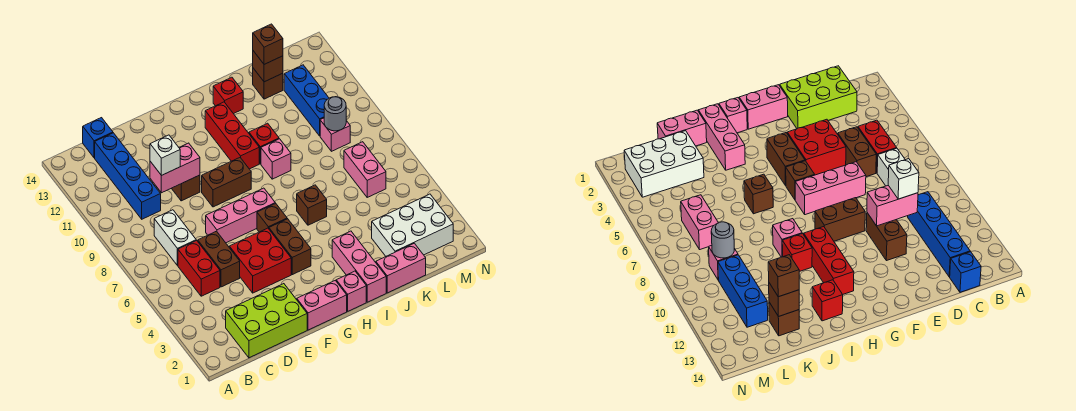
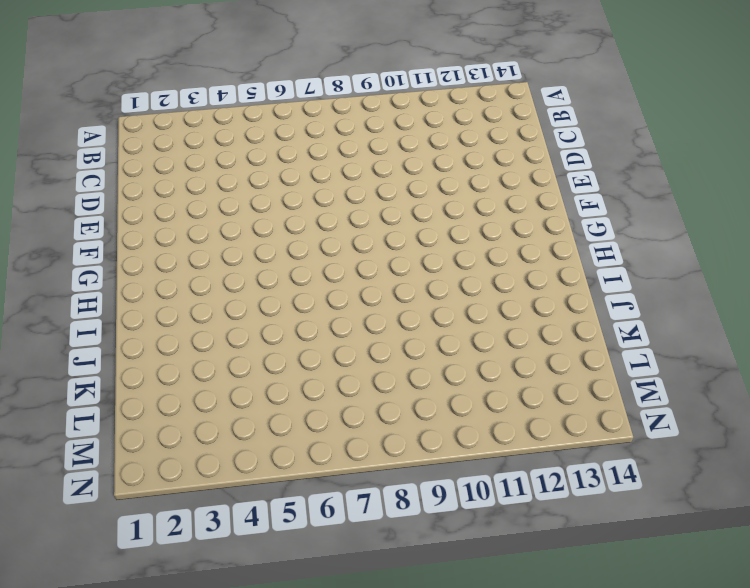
none -> lime brick C1:E2 level 1
none -> red brick C5:C6 level 1
none -> white brick C7:C8 level 1
none -> blue brick C10:C13 level 1

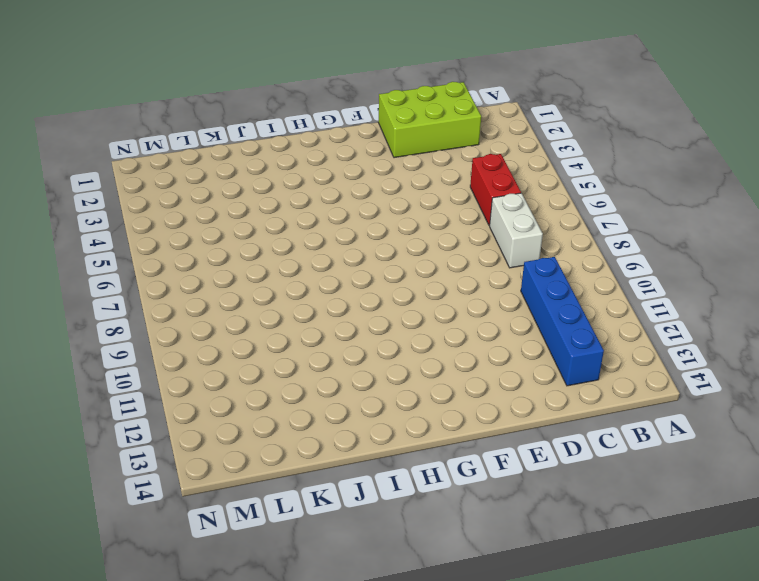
none -> blue brick C14 level 1
none -> brown brick D5:D6 level 1
none -> red brick E4:F5 level 1
none -> pink brick E7:G7 level 1

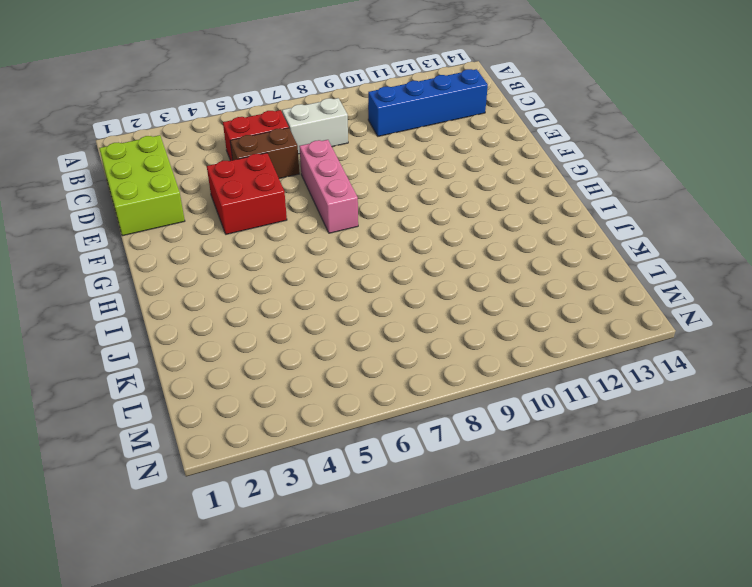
none -> blue brick C14 level 1
none -> brown brick E10:E11 level 1
none -> pink brick F1:G1 level 1
none -> brown brick F9:G9 level 1

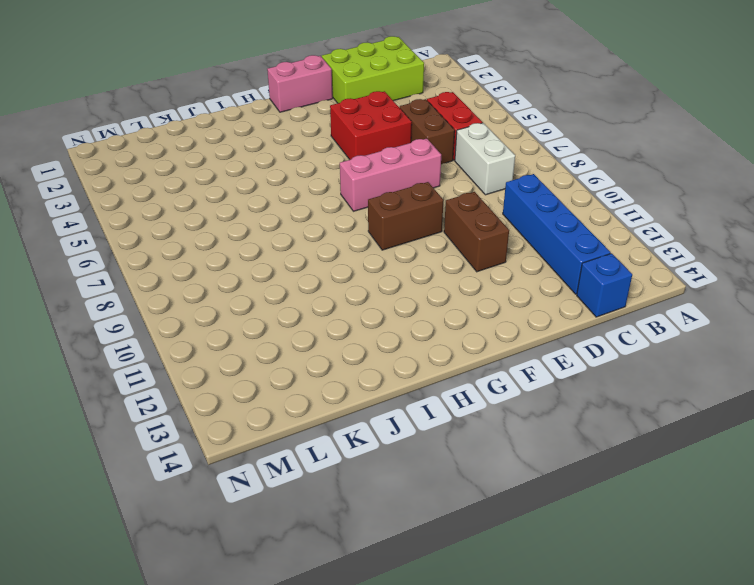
none -> brown brick G4:G5 level 1
none -> brown brick G6 level 1
none -> pink brick H1 level 1
none -> red brick H10:H12 level 1

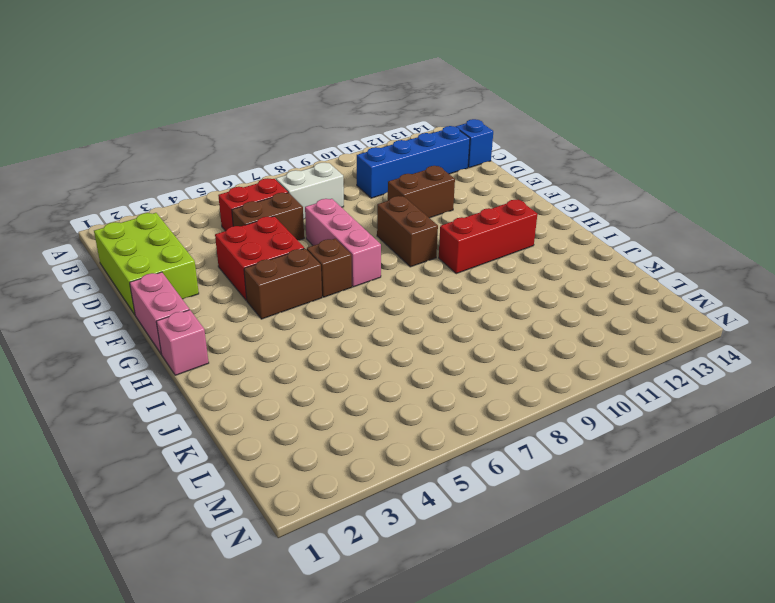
none -> pink brick I1:I3 level 1
none -> brown brick I6 level 1
none -> pink brick I9 level 1
none -> red brick I10 level 1

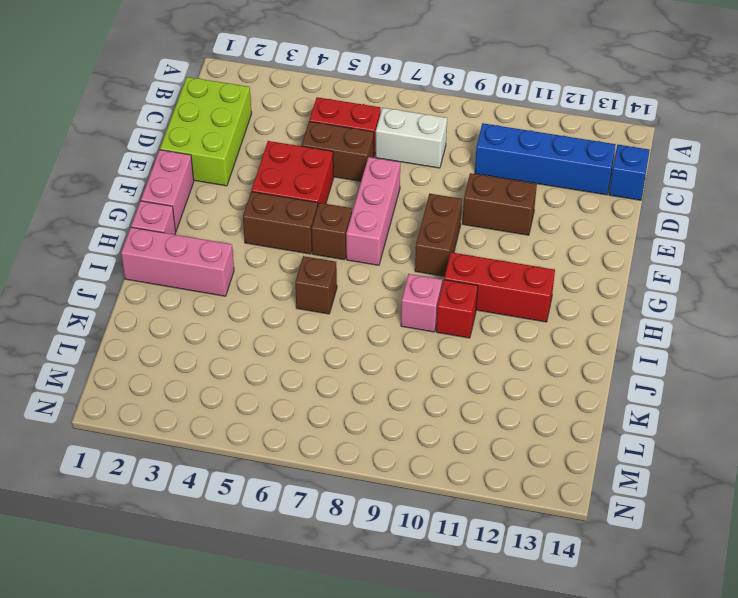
none -> red brick I13 level 1
none -> pink brick J1:K1 level 1
none -> white brick K2:M3 level 1
none -> brown brick K13 level 1

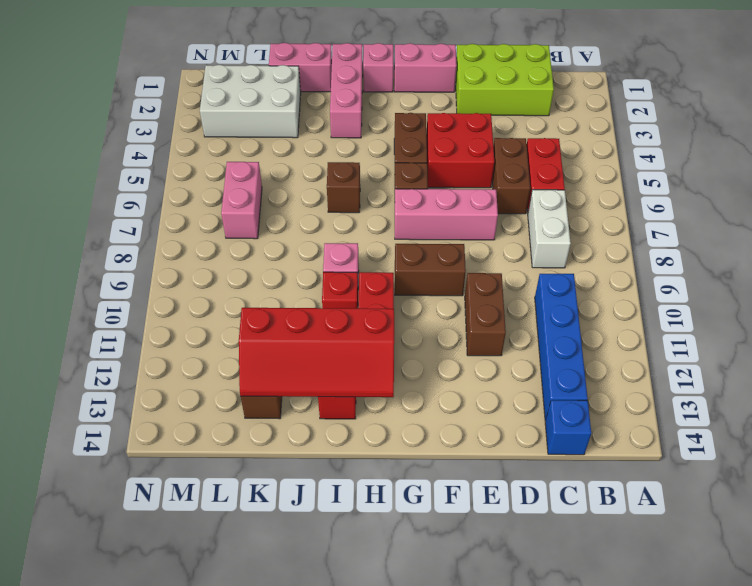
red slope H12:K13 level 2 top 12 -> brown brick K13 level 2
none -> pink brick L9 level 1
none -> blue brick L10:L12 level 1
none -> pink brick D10:E10 level 2
none -> grey round brick L9 level 2

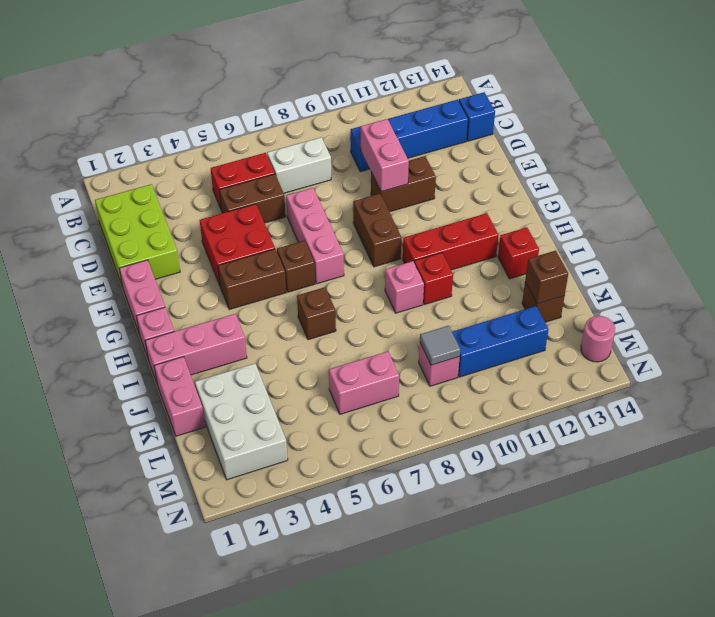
grey tile L9 level 2 -> grey round brick L9 level 2
pink round brick M14 level 1 -> none
none -> white brick D10 level 3
none -> brown brick K13 level 3

